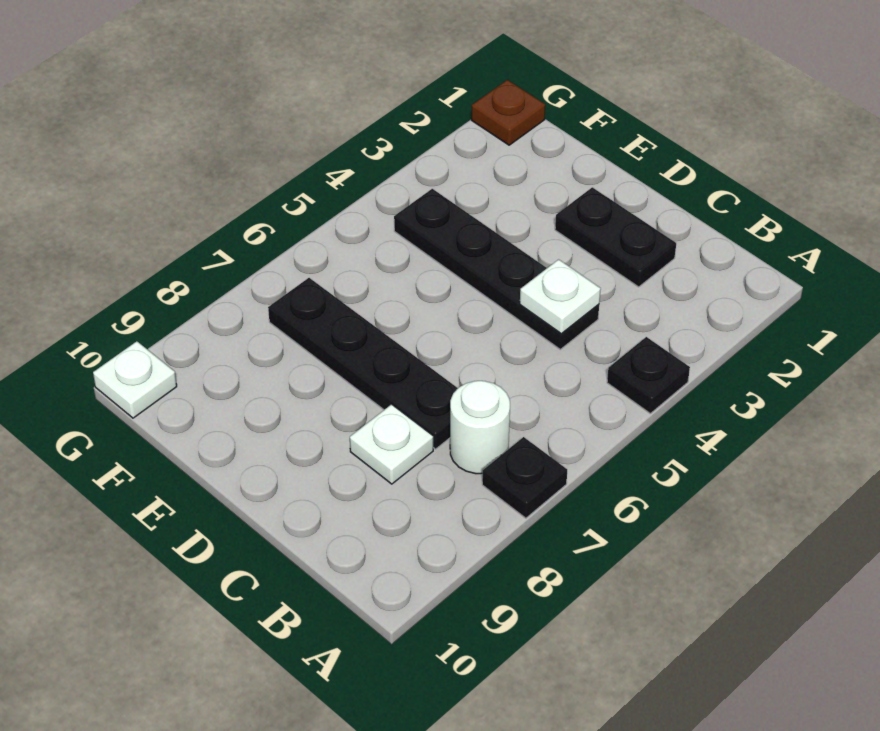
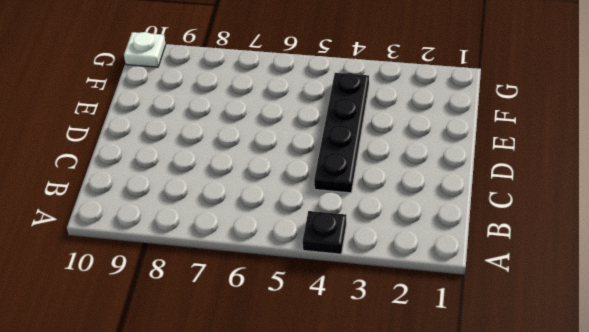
none -> black plate A7 level 1
none -> white round brick B7 level 1

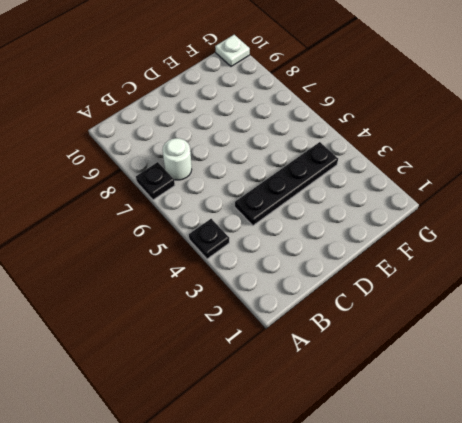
none -> black plate C2:D2 level 1
none -> black plate C7:F7 level 1

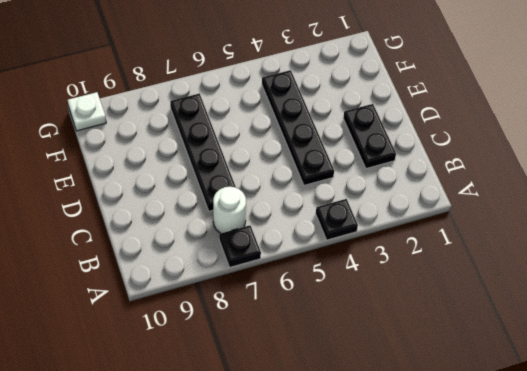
none -> white plate C8 level 1
none -> brown plate G1 level 1

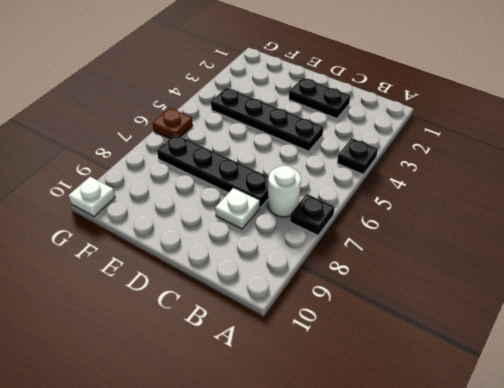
brown plate G6 level 1 -> brown plate G1 level 1
none -> white plate C4 level 2

